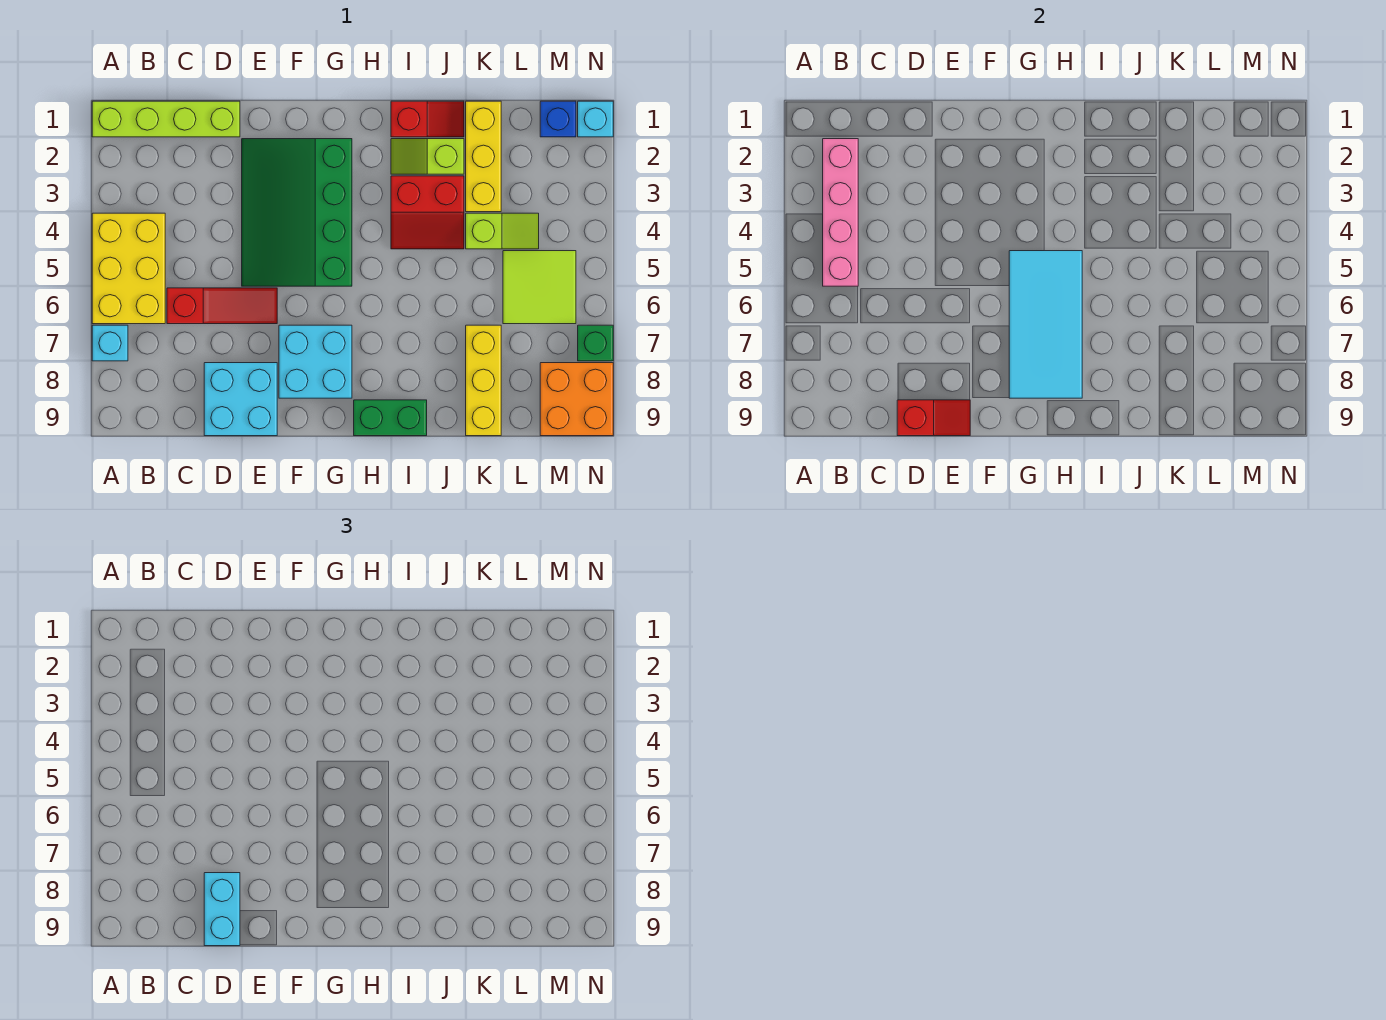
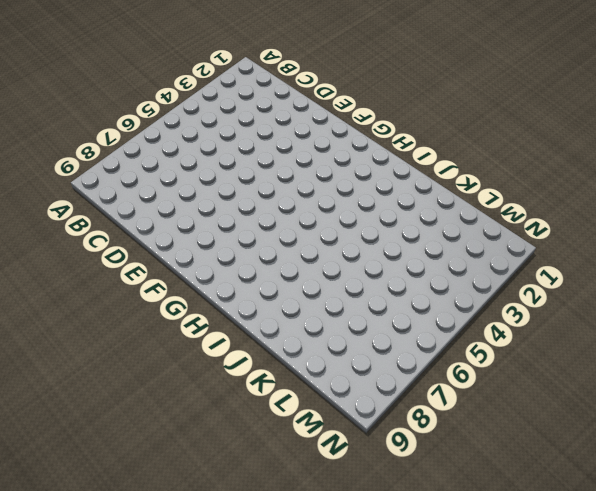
none -> lime brick A1:D1 level 1
none -> yellow brick A4:B6 level 1
none -> cyan brick A7 level 1

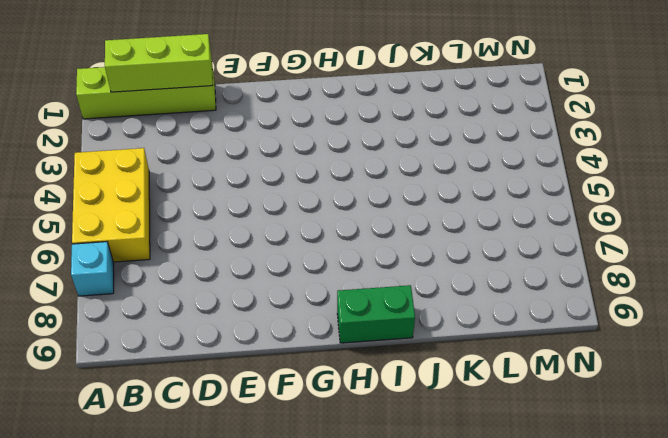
lime brick B1:D1 level 2 -> none
none -> red slope C6:E6 level 1 top C
none -> cyan brick D8:E9 level 1
none -> green slope E2:G5 level 1 top G

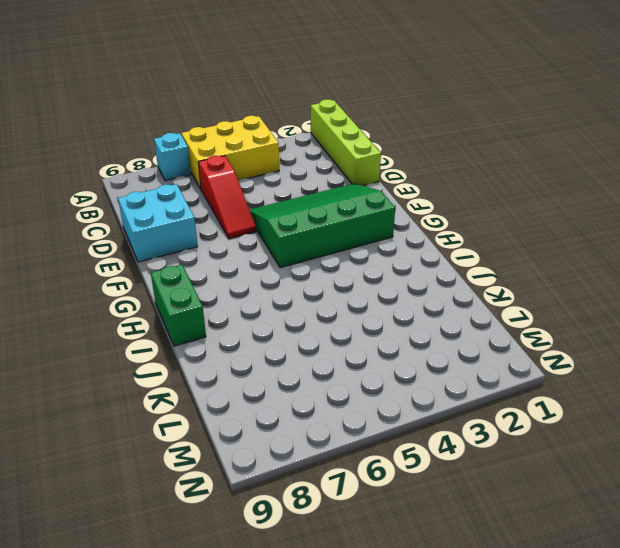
none -> cyan brick F7:G8 level 1
none -> red slope I1:J1 level 1 top I
none -> lime slope I2:J2 level 1 top J

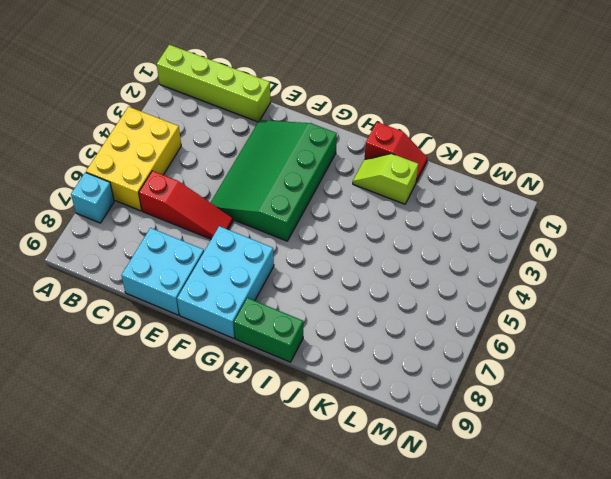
cyan brick F7:G9 level 1 -> cyan brick F7:G8 level 1
none -> red slope I3:J4 level 1 top 3
none -> yellow brick K1:K3 level 1
none -> lime slope K4:L4 level 1 top K

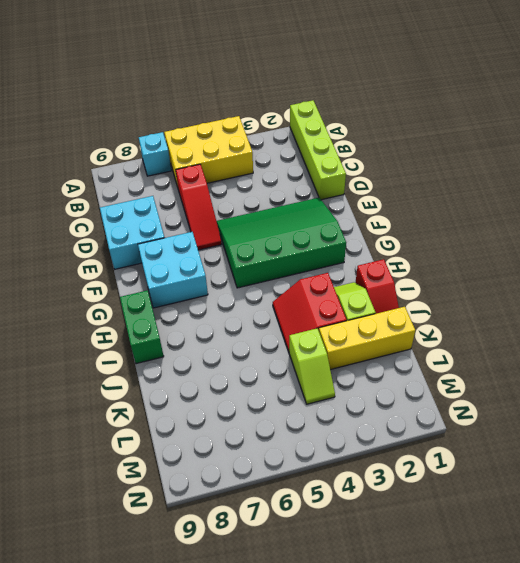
none -> yellow brick K7:K9 level 1
none -> lime tile L5:M6 level 1
none -> blue brick M1 level 1

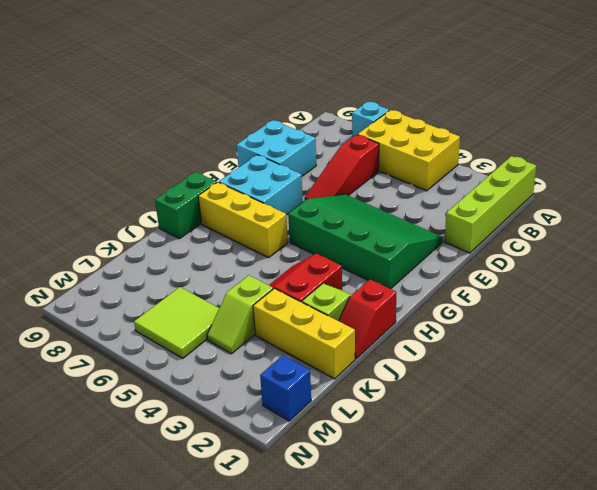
yellow brick H6:H8 level 1 -> yellow brick K7:K9 level 1
none -> orange brick M8:N9 level 1
none -> cyan brick N1 level 1
none -> green brick N7 level 1

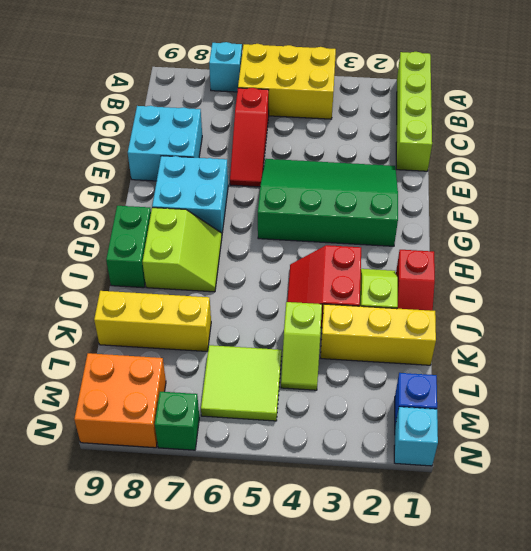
lime slope H7:I8 level 1 top 8 -> none
none -> pink brick B2:B5 level 2
none -> red slope D9:E9 level 2 top D
none -> cyan tile G5:H8 level 2

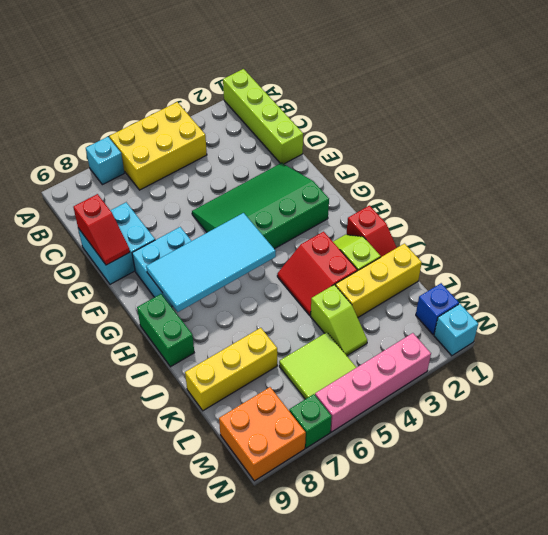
pink brick N3:N6 level 1 -> pink brick B2:B5 level 2
none -> red slope C6:E6 level 1 top C
none -> cyan brick D8:D9 level 3

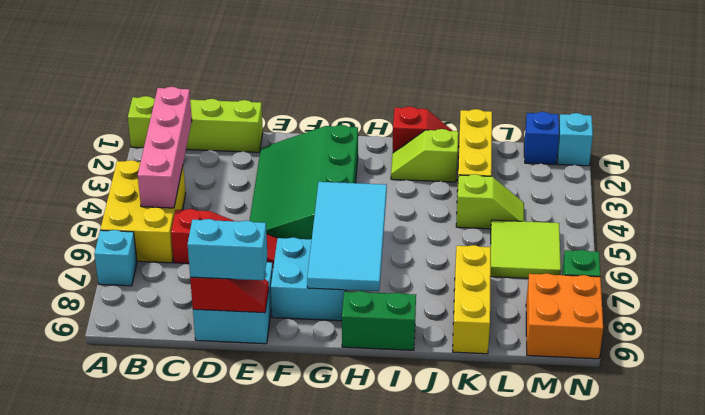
cyan brick D9:E9 level 3 -> cyan brick D8:D9 level 3
none -> red slope I3:J4 level 1 top 3

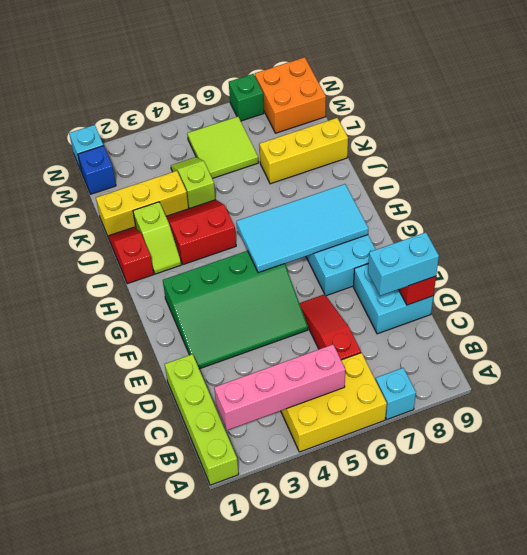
red slope I3:J4 level 1 top I -> red slope I3:J4 level 1 top 3
none -> green brick H9:I9 level 1

